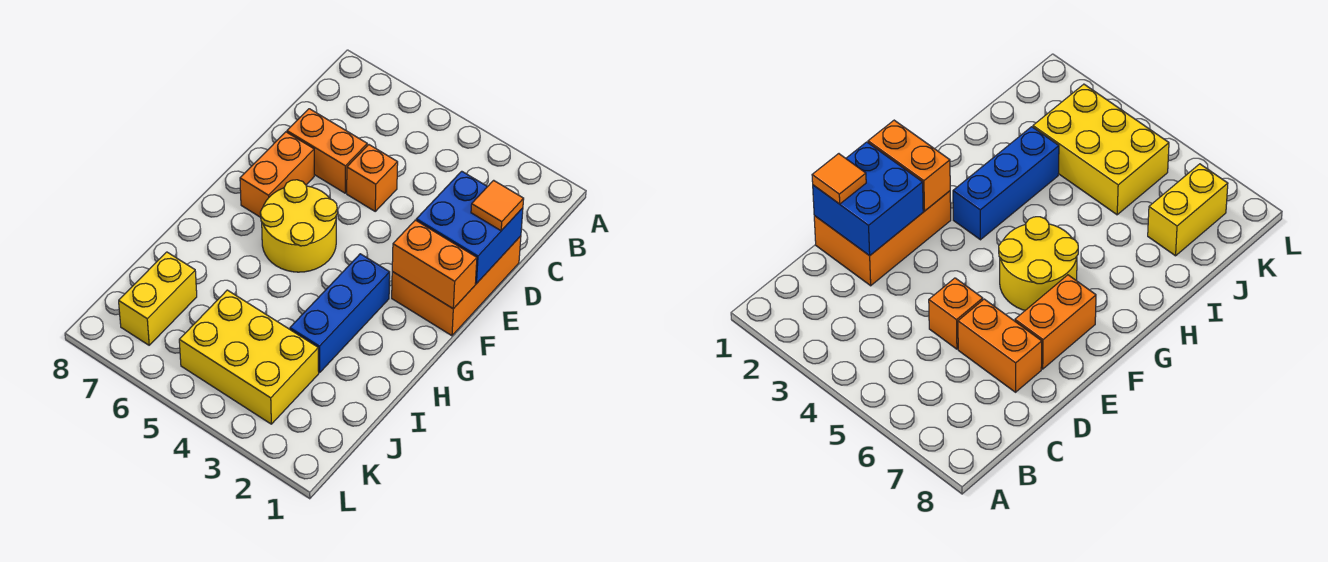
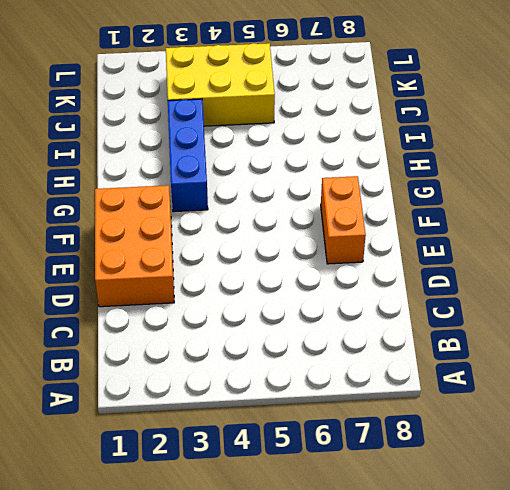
none -> orange brick D5 level 1
none -> orange brick D6:D7 level 1

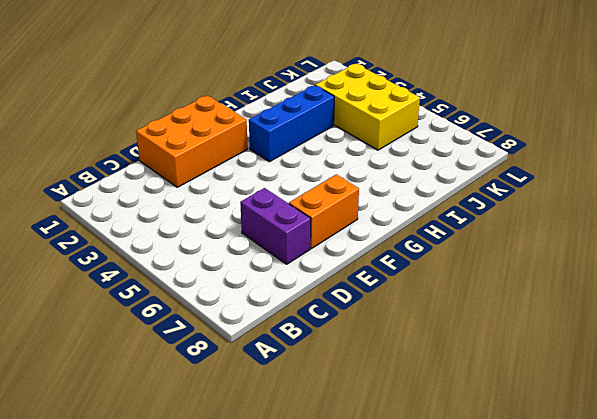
purple brick D6:D7 level 1 -> orange brick D6:D7 level 1
none -> orange brick D5 level 1
none -> yellow round brick F5:G6 level 1

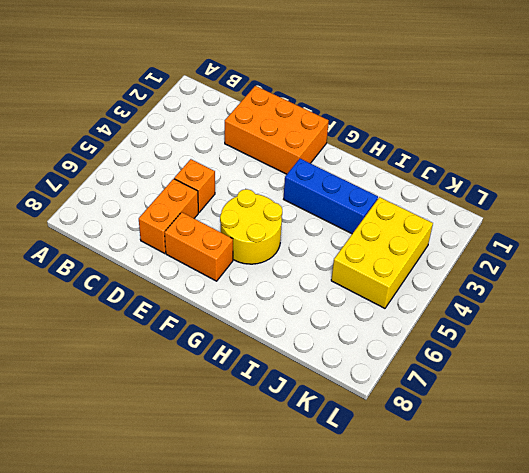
none -> yellow brick J7:K7 level 1
none -> blue brick D1:E2 level 2

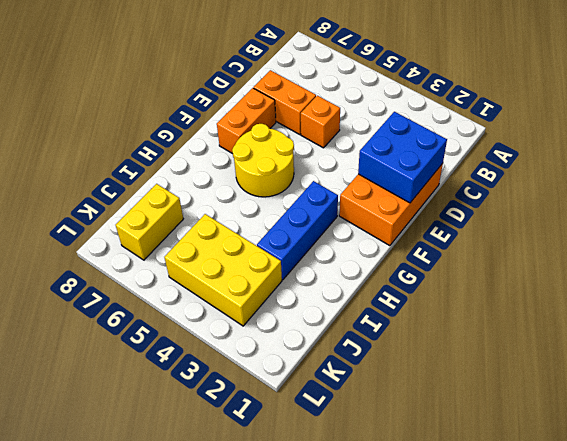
none -> orange brick F1:F2 level 2
none -> orange tile D1 level 3

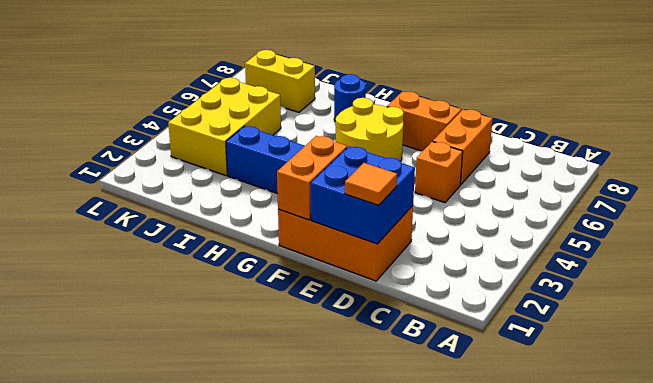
blue round brick H7 level 1 -> none

